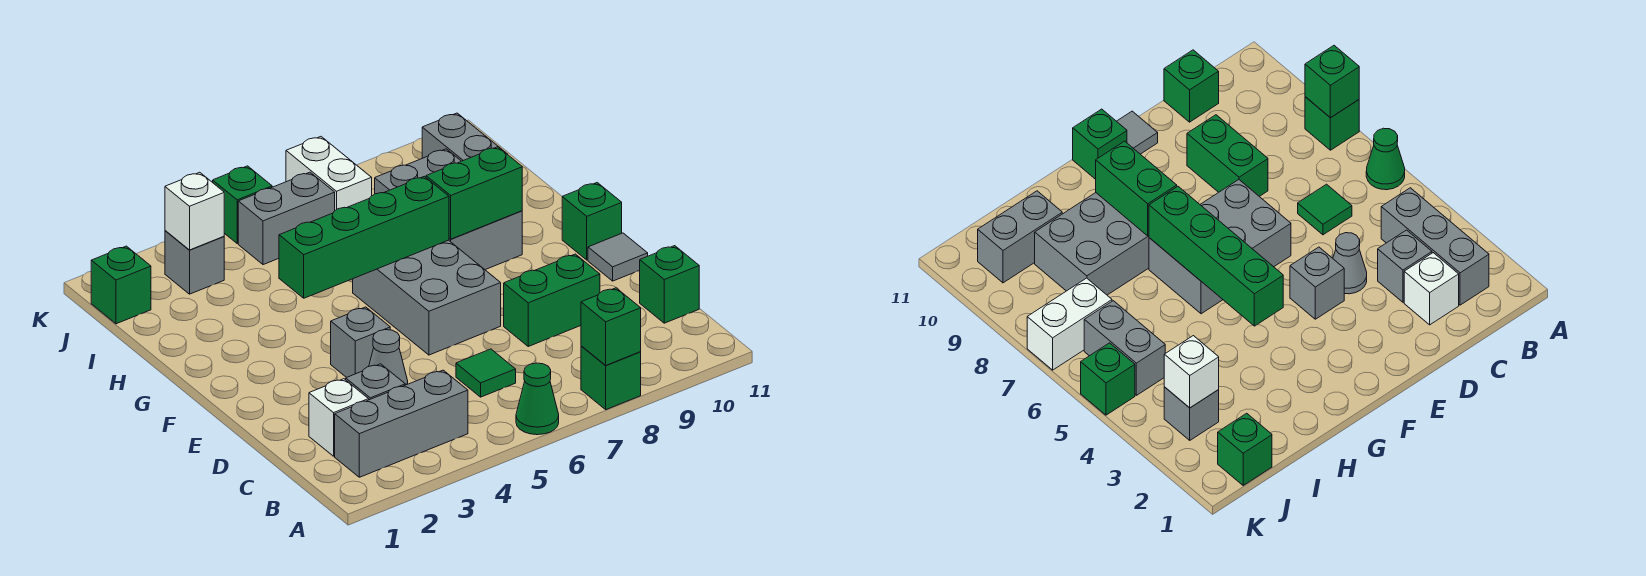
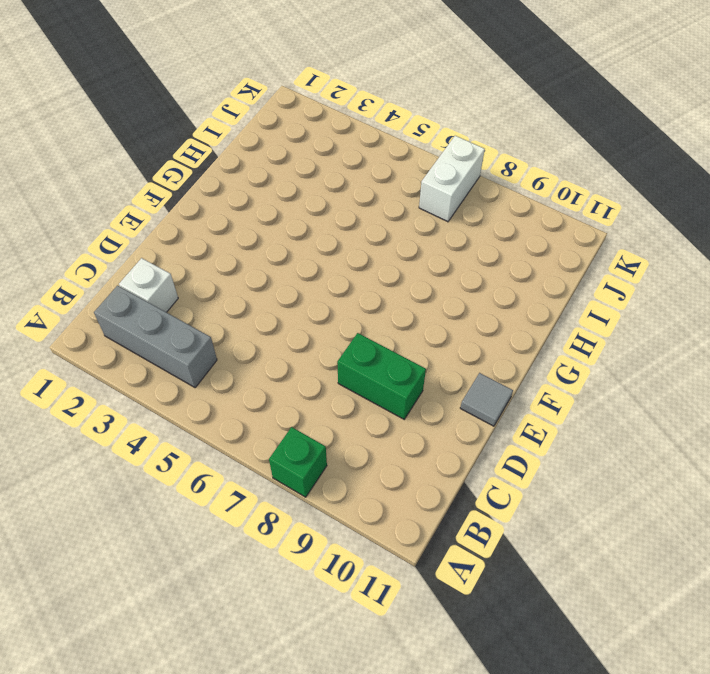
none -> green cone A6 level 1
none -> grey brick C3 level 1
none -> green tile C6 level 1

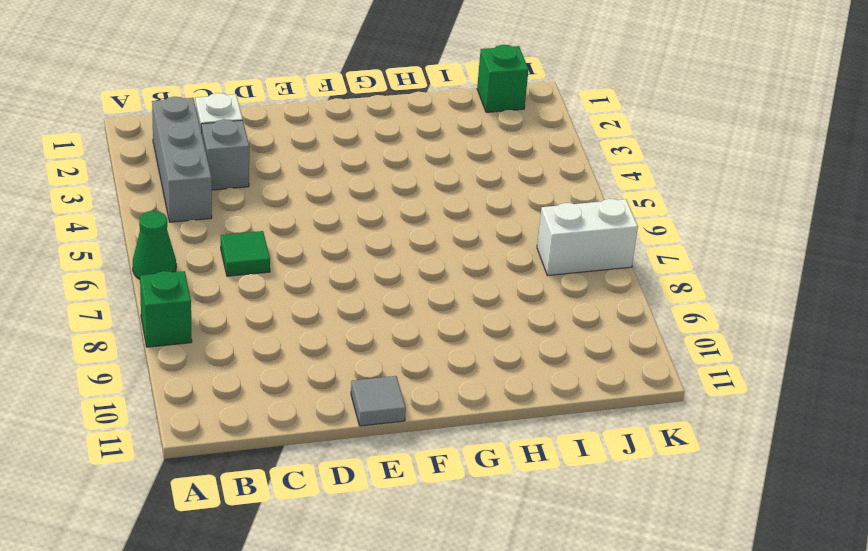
none -> green brick C11 level 1
none -> grey cone D4 level 1
none -> green brick D8:D9 level 1

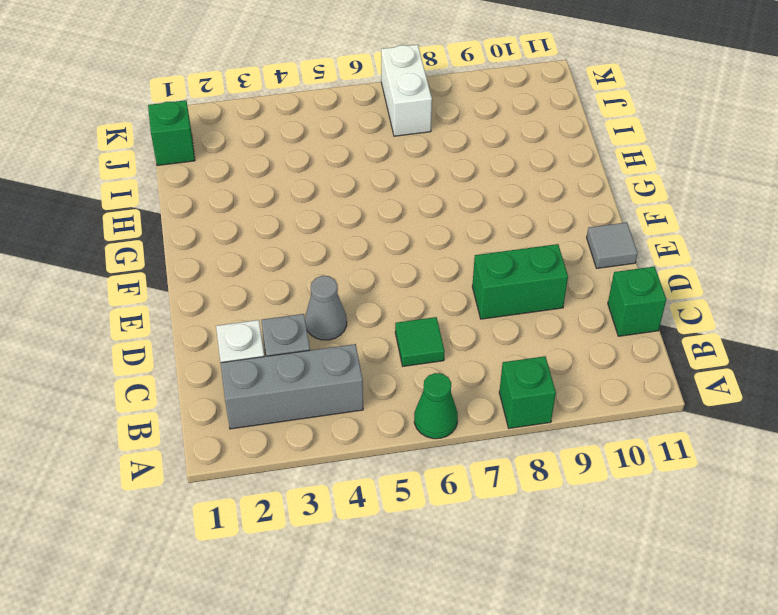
none -> grey brick E4 level 1
none -> grey brick E6:G7 level 1
none -> green brick F11 level 1

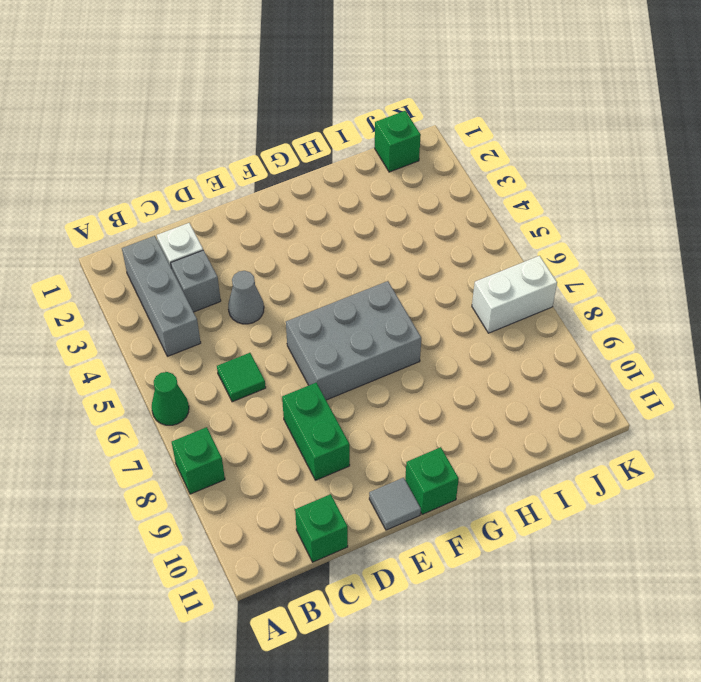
none -> grey brick E4 level 1
none -> grey brick G8:I9 level 1
none -> grey brick I10:J10 level 1

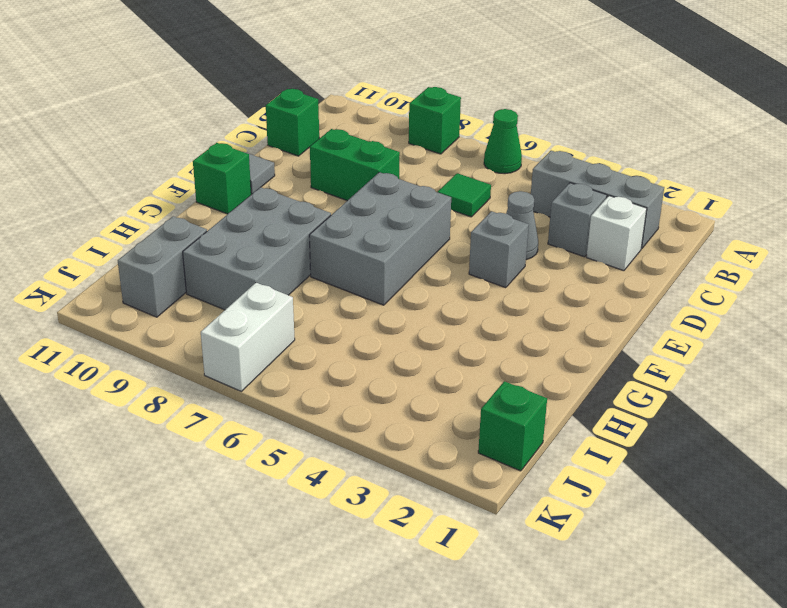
none -> grey brick J3 level 1
none -> grey brick J5:J6 level 1
none -> green brick K5 level 1

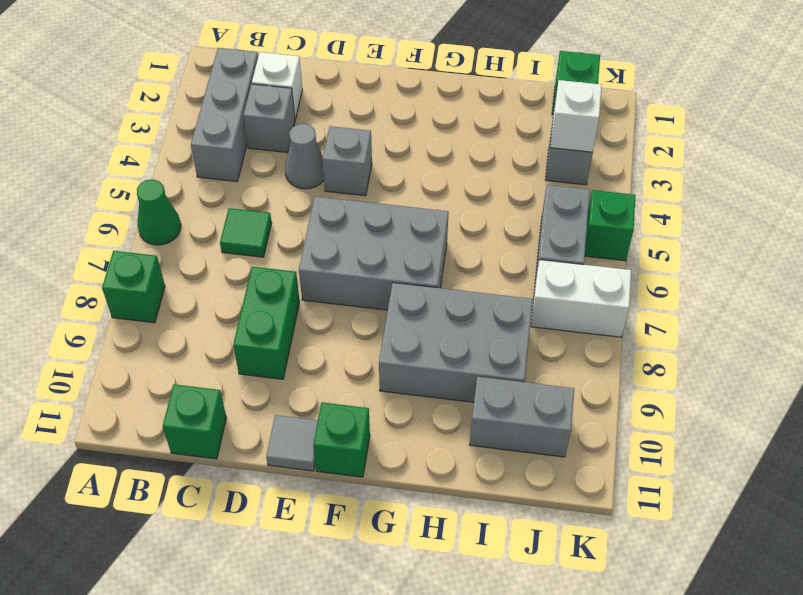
none -> green brick A8 level 2
none -> green brick G4:G7 level 2
none -> green brick G8:G9 level 2

